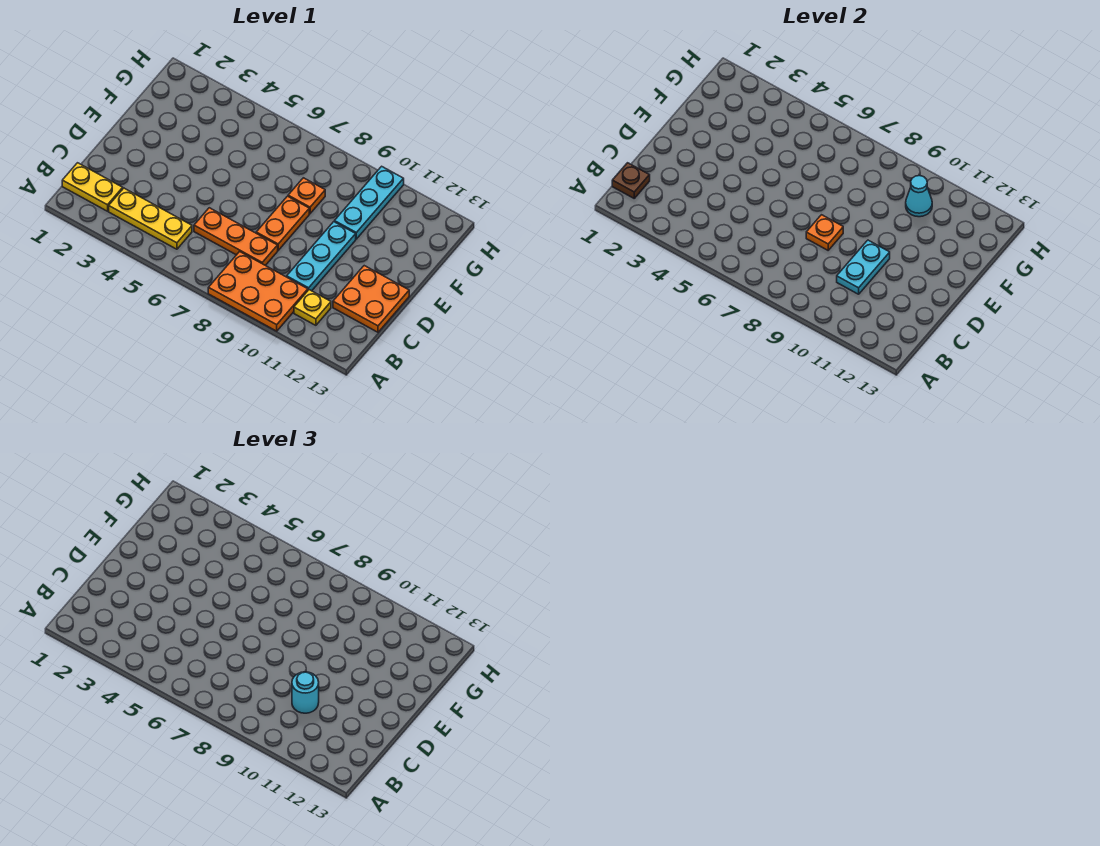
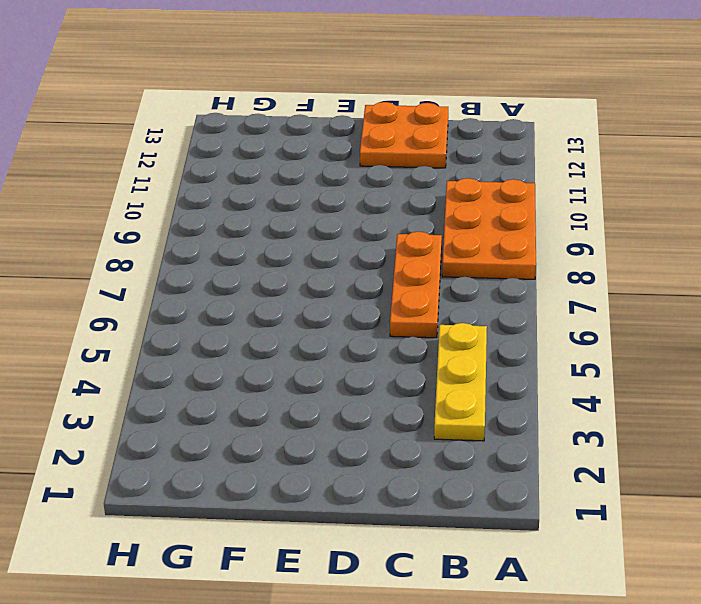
none -> yellow plate B1:B2 level 1
none -> yellow plate B11 level 1
none -> cyan plate C10:E10 level 1

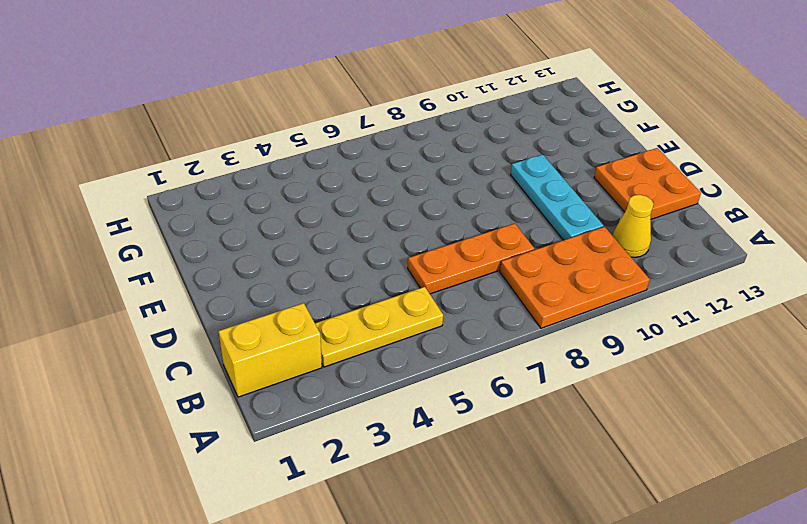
yellow brick B1:B2 level 1 -> yellow plate B1:B2 level 1
yellow cone B11 level 1 -> yellow plate B11 level 1
none -> orange plate D8:E8 level 1
none -> orange plate F8 level 1
none -> cyan plate F10:H10 level 1

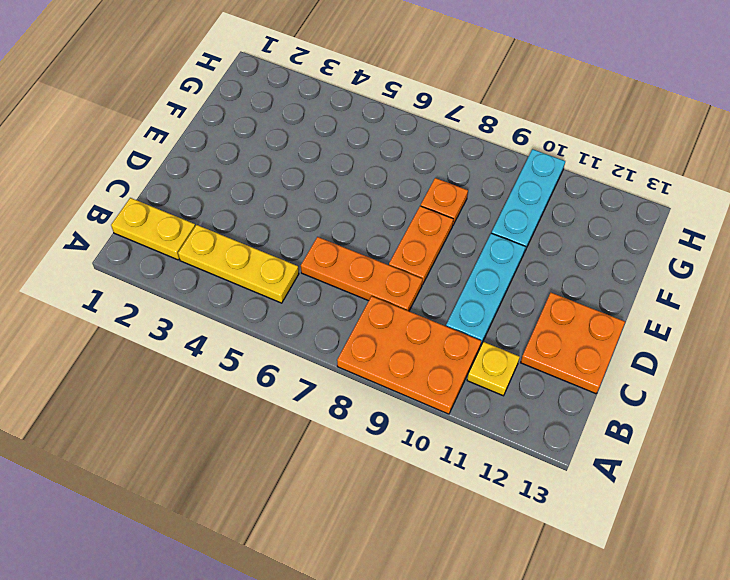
none -> brown plate B1 level 2
none -> cyan plate C10:D10 level 2
none -> orange plate D8 level 2

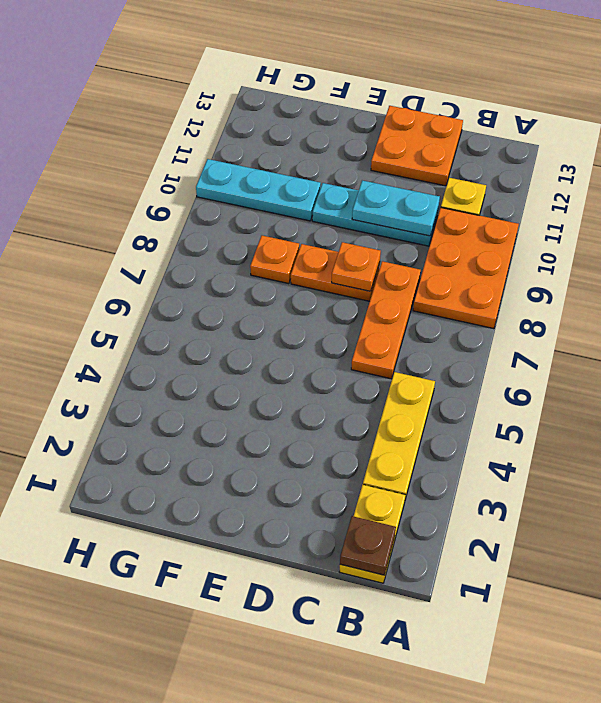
none -> cyan cone G10 level 2
none -> cyan round brick C10 level 3

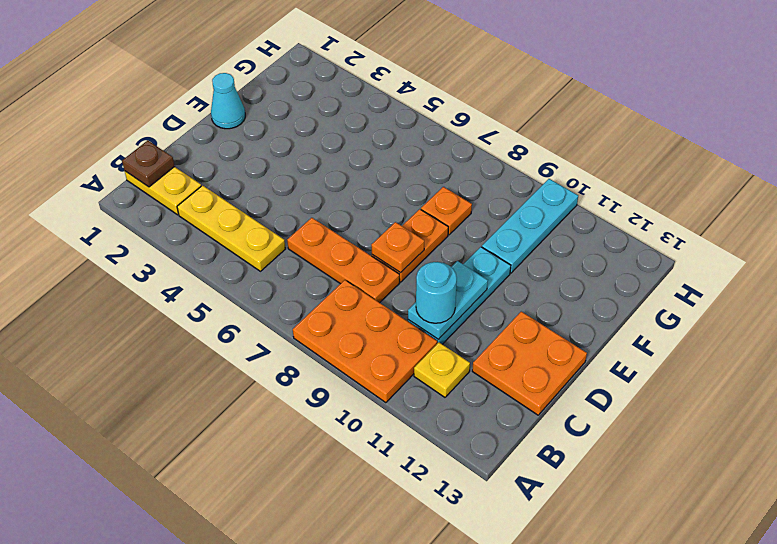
cyan cone E1 level 1 -> cyan cone G10 level 2

